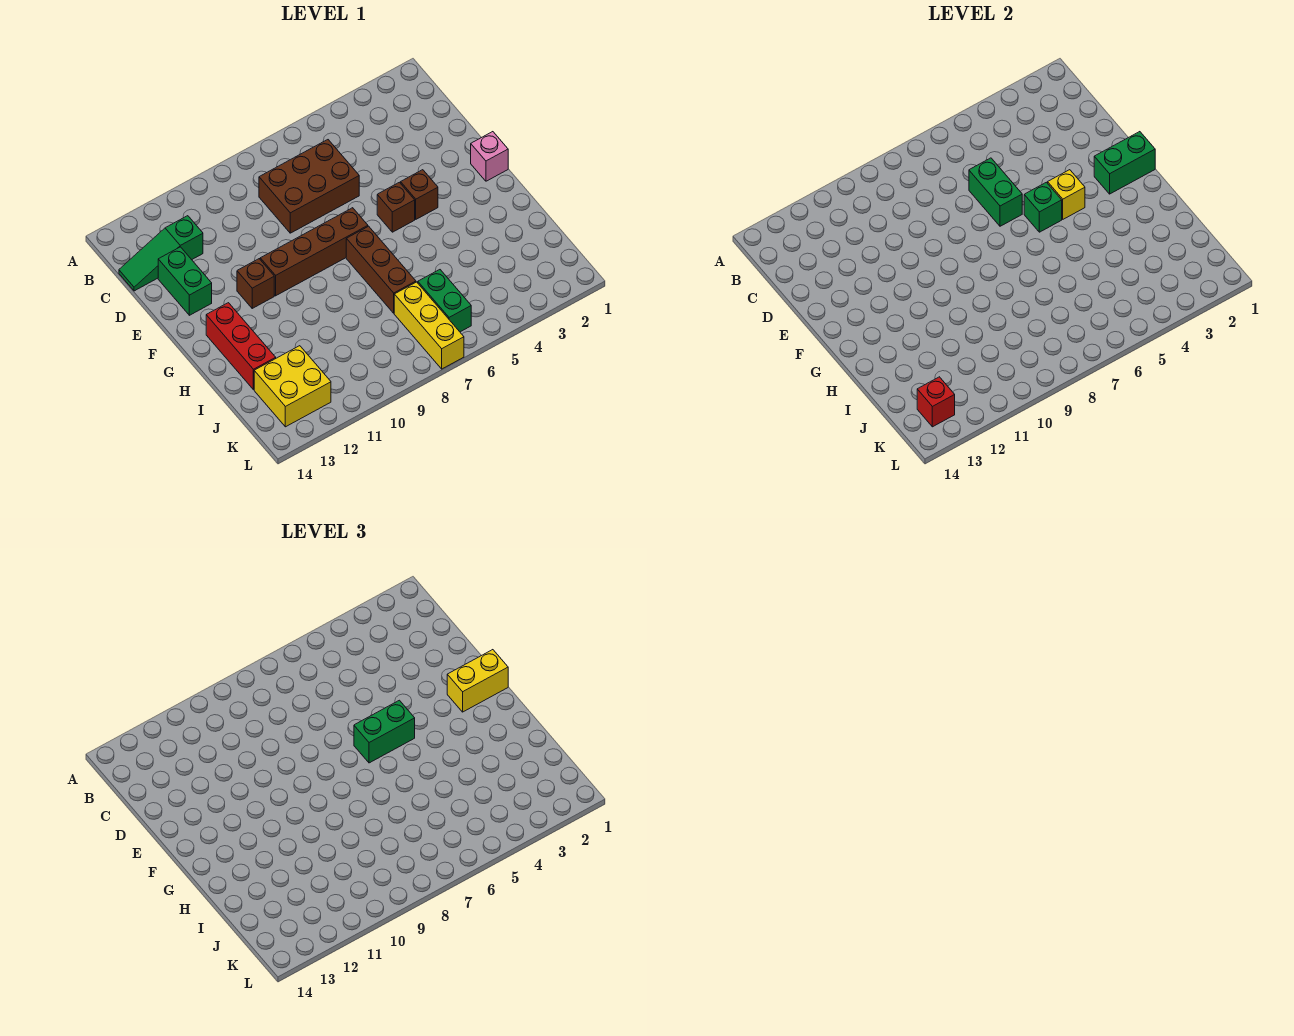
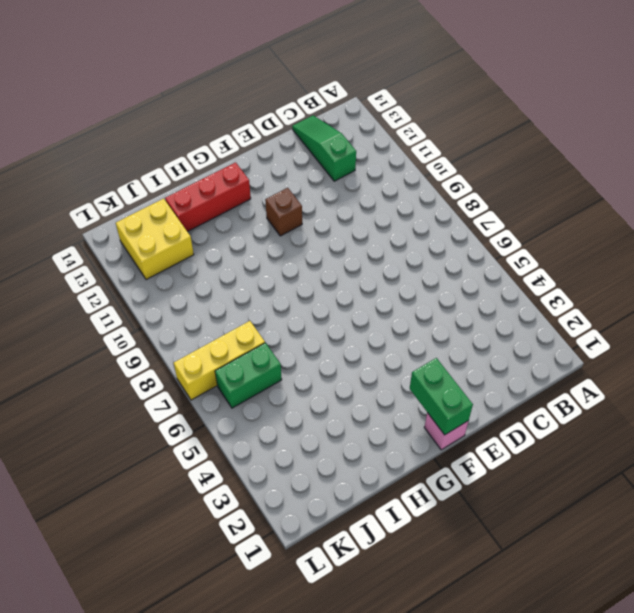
none -> brown brick C6:D8 level 1
none -> green brick D13:E13 level 1
none -> brown brick F4 level 1

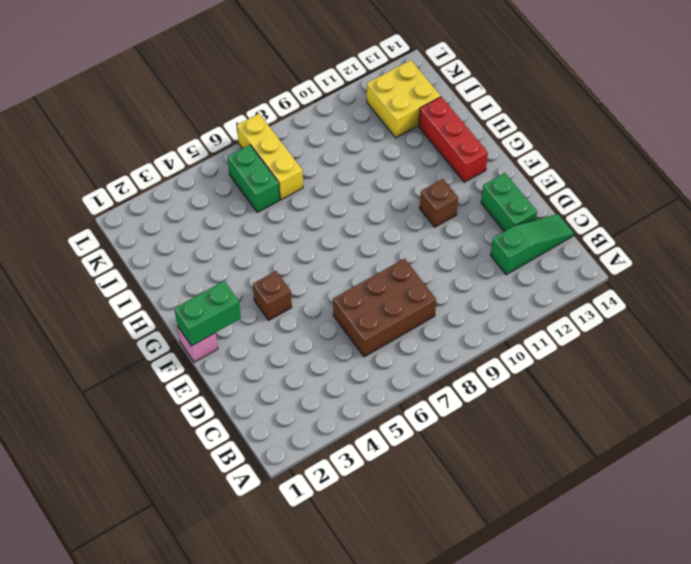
none -> brown brick F5 level 1
none -> brown brick F7:F10 level 1
none -> brown brick G7:I7 level 1

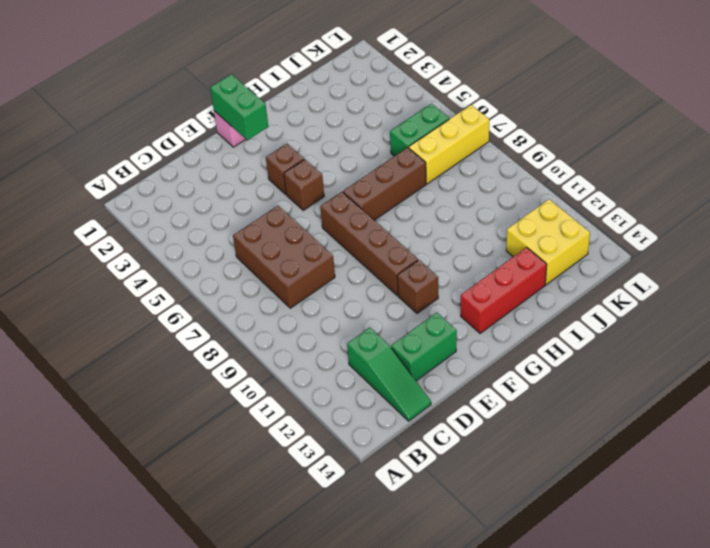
none -> green brick D6:E6 level 2
none -> yellow brick F4 level 2
none -> green brick F5 level 2

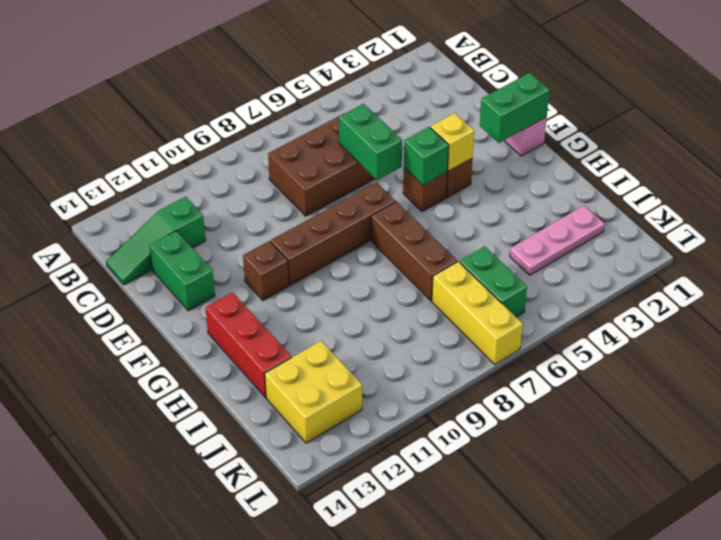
pink plate J2:J4 level 1 -> none
none -> red brick K13 level 2
none -> yellow brick F1:F2 level 3
none -> green brick F5:F6 level 3

